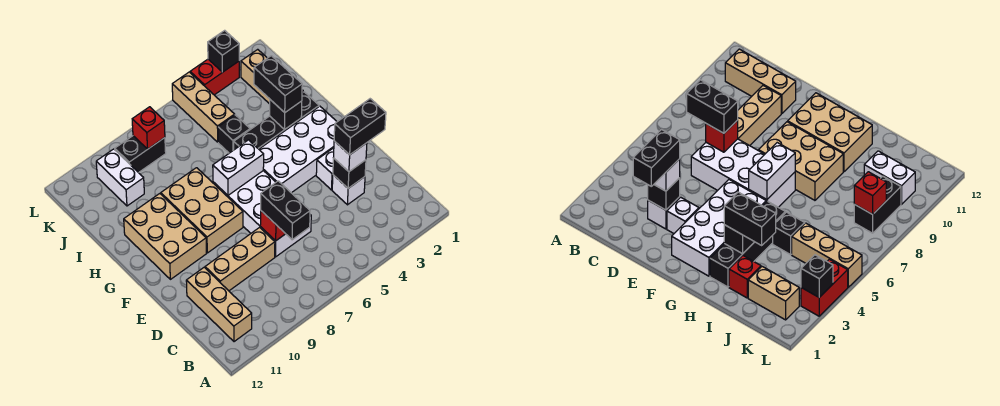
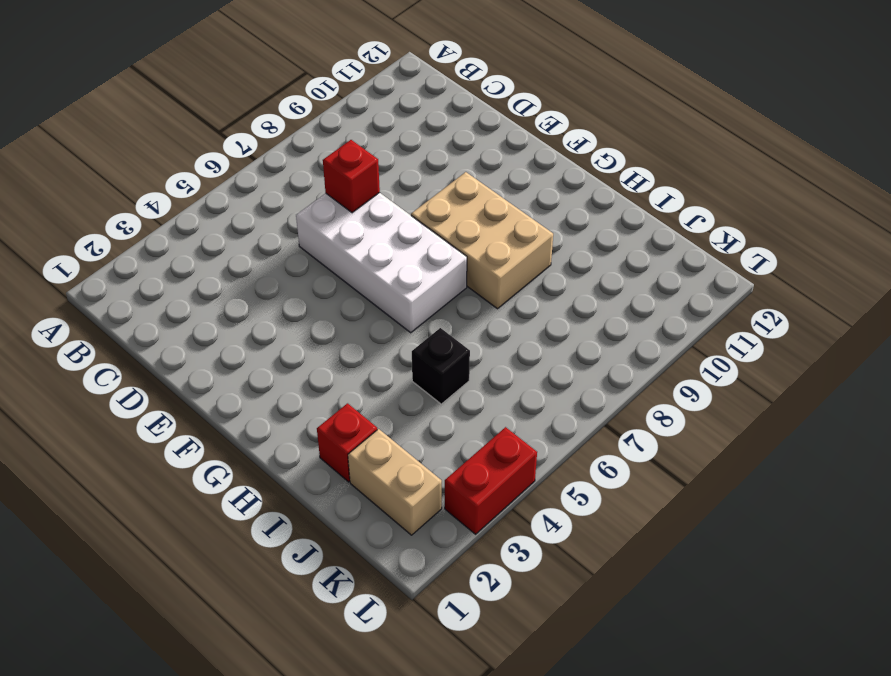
none -> tan brick B11:D11 level 1
none -> white brick D3 level 1
none -> tan brick D8:D10 level 1

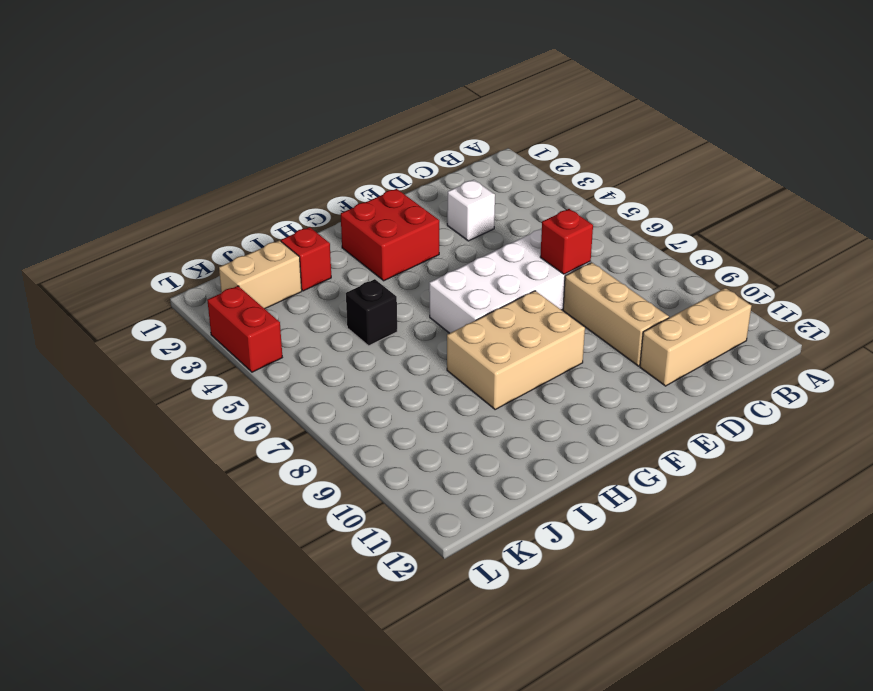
red brick F2:G3 level 1 -> white brick F2:G5 level 1
none -> white brick E3 level 1
none -> tan brick F10:H11 level 1
none -> black brick H2:H5 level 1

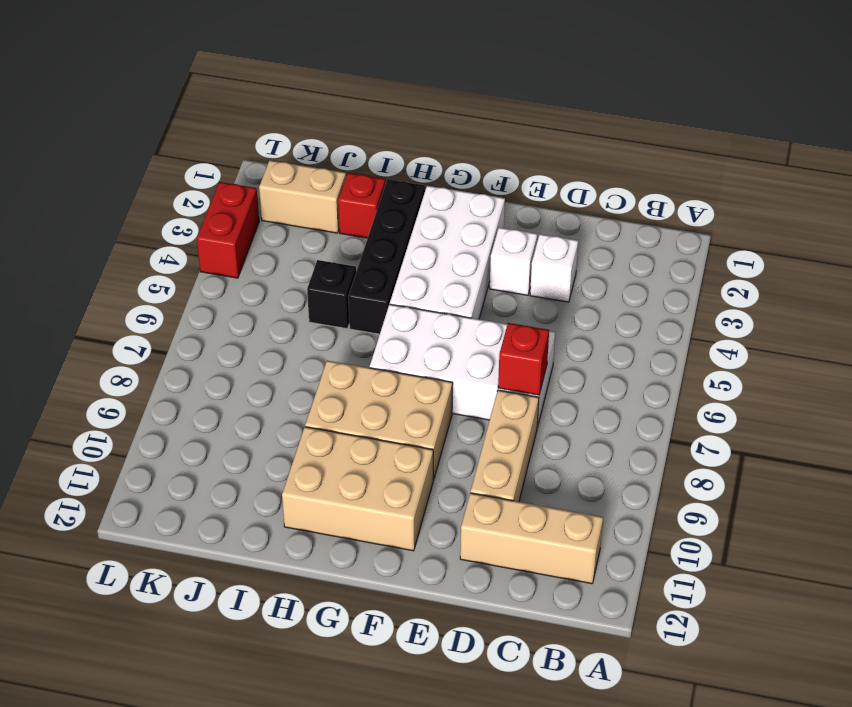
none -> tan brick J5:L5 level 1
none -> white brick J10:K10 level 1
none -> black brick K8:K9 level 1

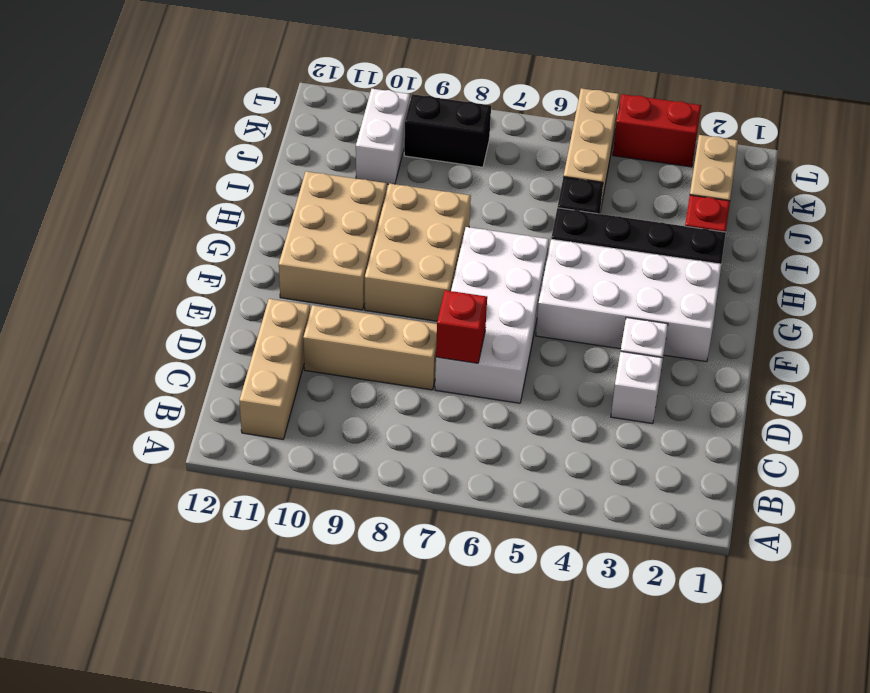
none -> black brick D3 level 2
none -> white brick G6:G7 level 2
none -> black brick H3 level 2

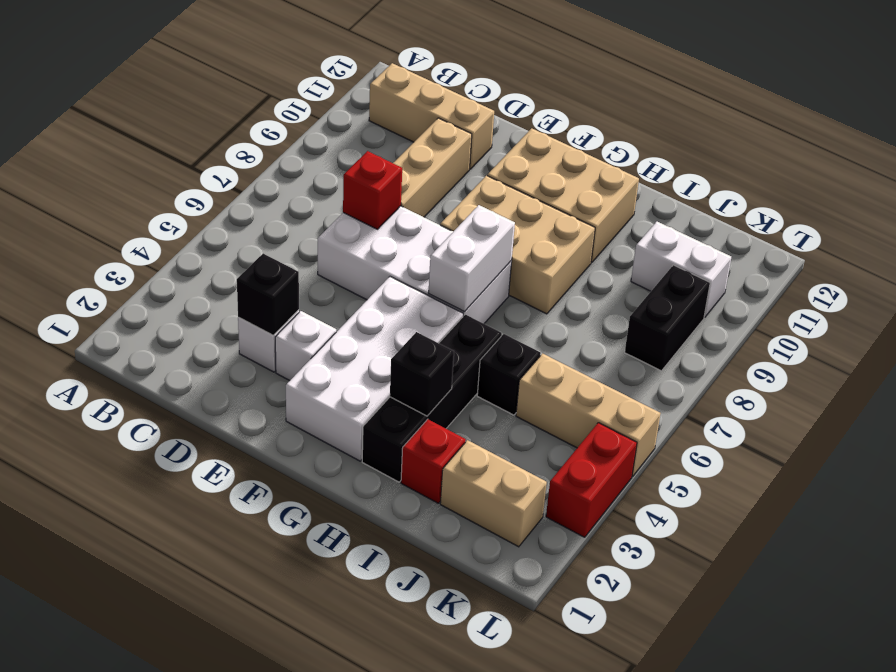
none -> red brick K8 level 2
none -> black brick L3 level 2
none -> black brick C7:D7 level 3

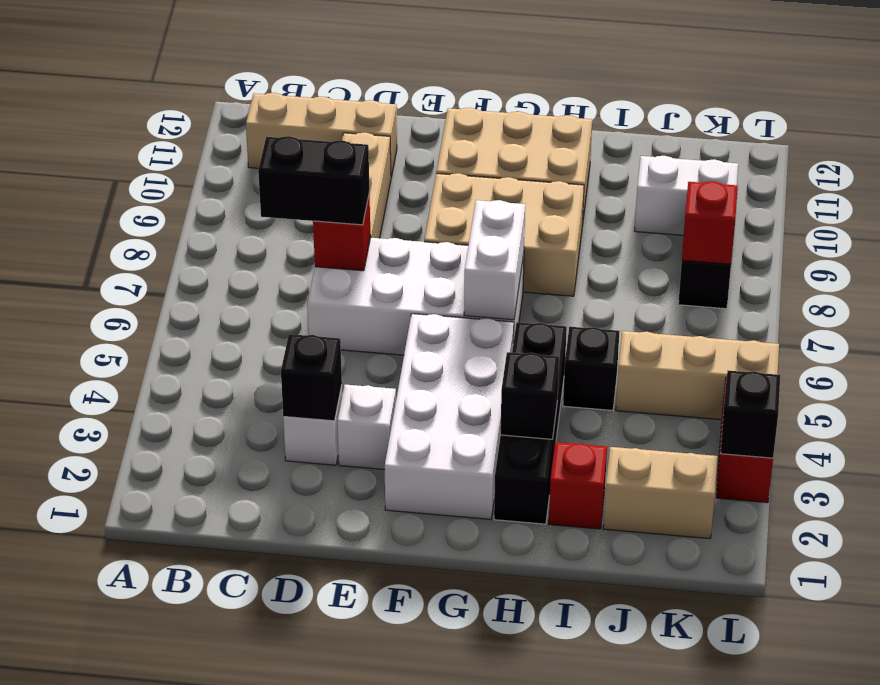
none -> white brick D3 level 3
none -> black brick H3:I3 level 3
none -> black brick D2:D3 level 4

